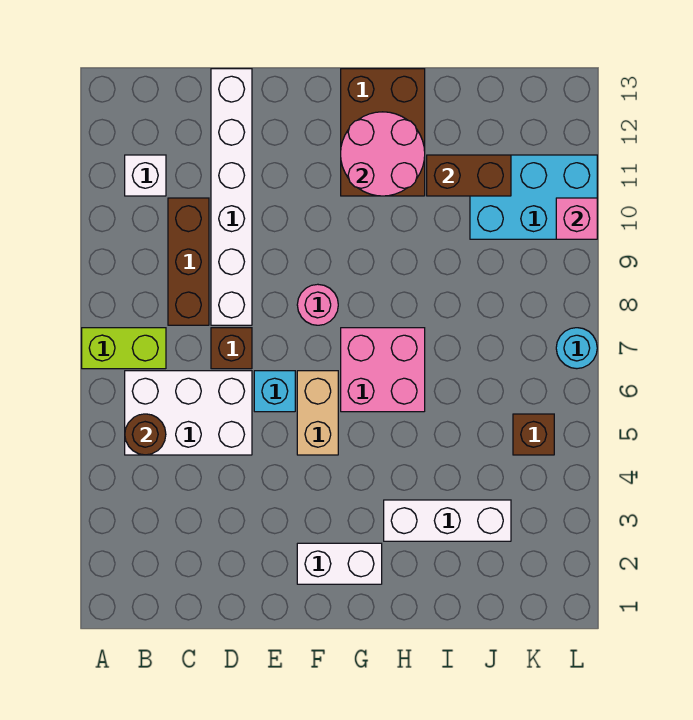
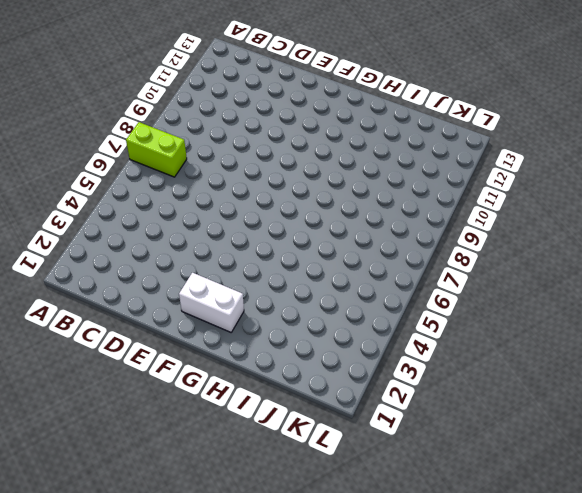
none -> white brick B5:D6 level 1
none -> white brick B11 level 1
none -> brown brick C8:C10 level 1

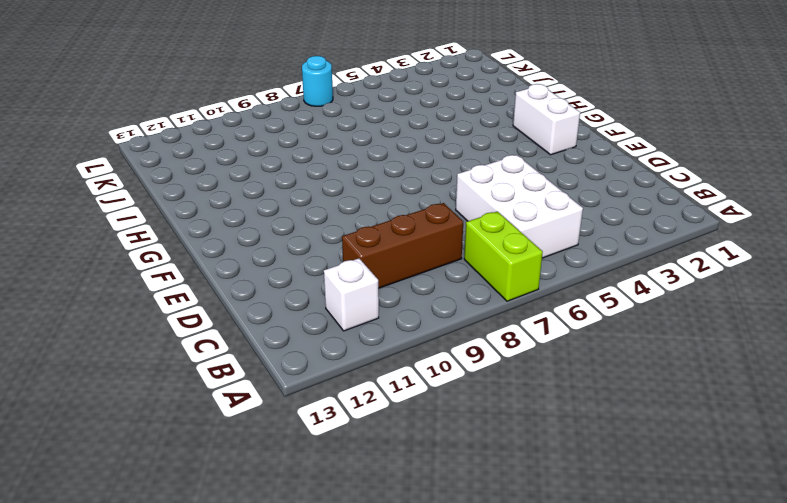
none -> brown brick D7 level 1
none -> white brick D8:D13 level 1
none -> cyan brick E6 level 1

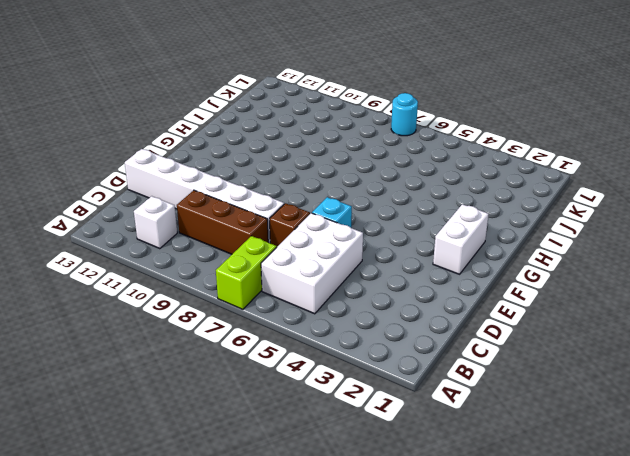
none -> tan brick F5:F6 level 1
none -> pink round brick F8 level 1
none -> pink brick G6:H7 level 1

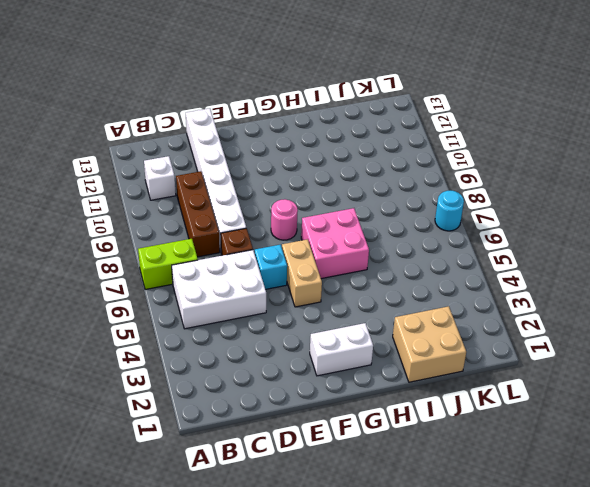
tan brick I1:J2 level 1 -> none
none -> brown brick G11:H13 level 1
none -> white brick H3:J3 level 1
none -> cyan brick J10:L11 level 1

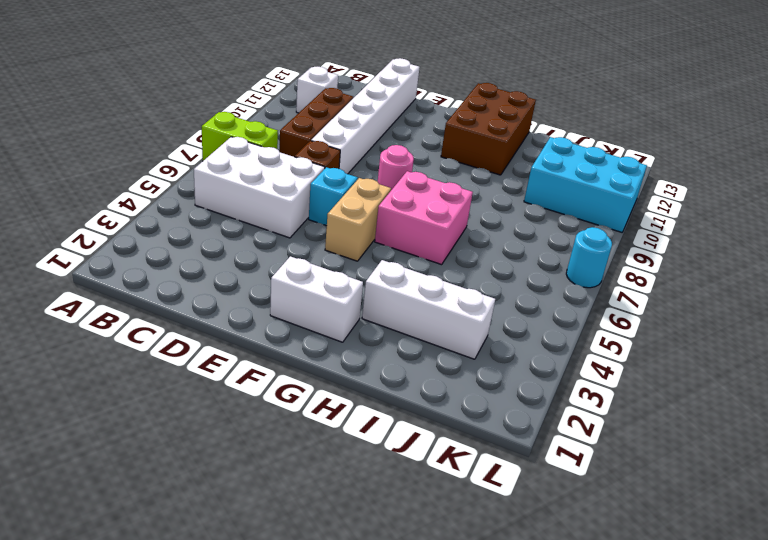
none -> brown brick K5 level 1
none -> brown round brick B5 level 2
none -> pink round brick G11:H12 level 2

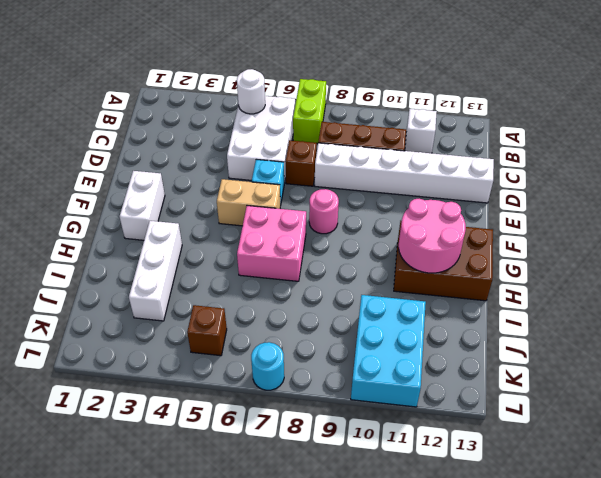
white round brick B5 level 2 -> brown round brick B5 level 2
none -> brown brick I11:J11 level 2
none -> pink brick L10 level 2

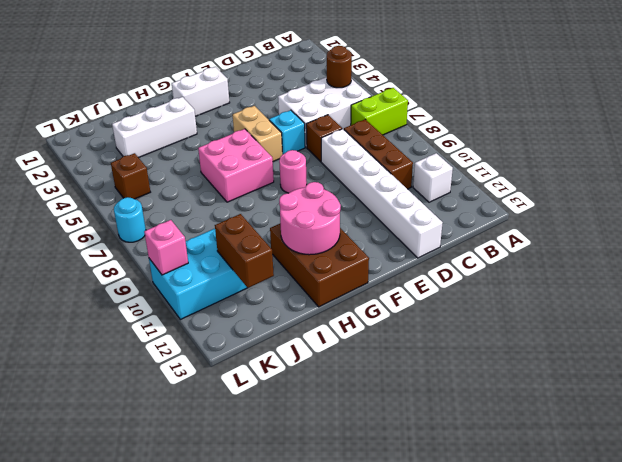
brown brick J11:J12 level 2 -> brown brick I11:J11 level 2

